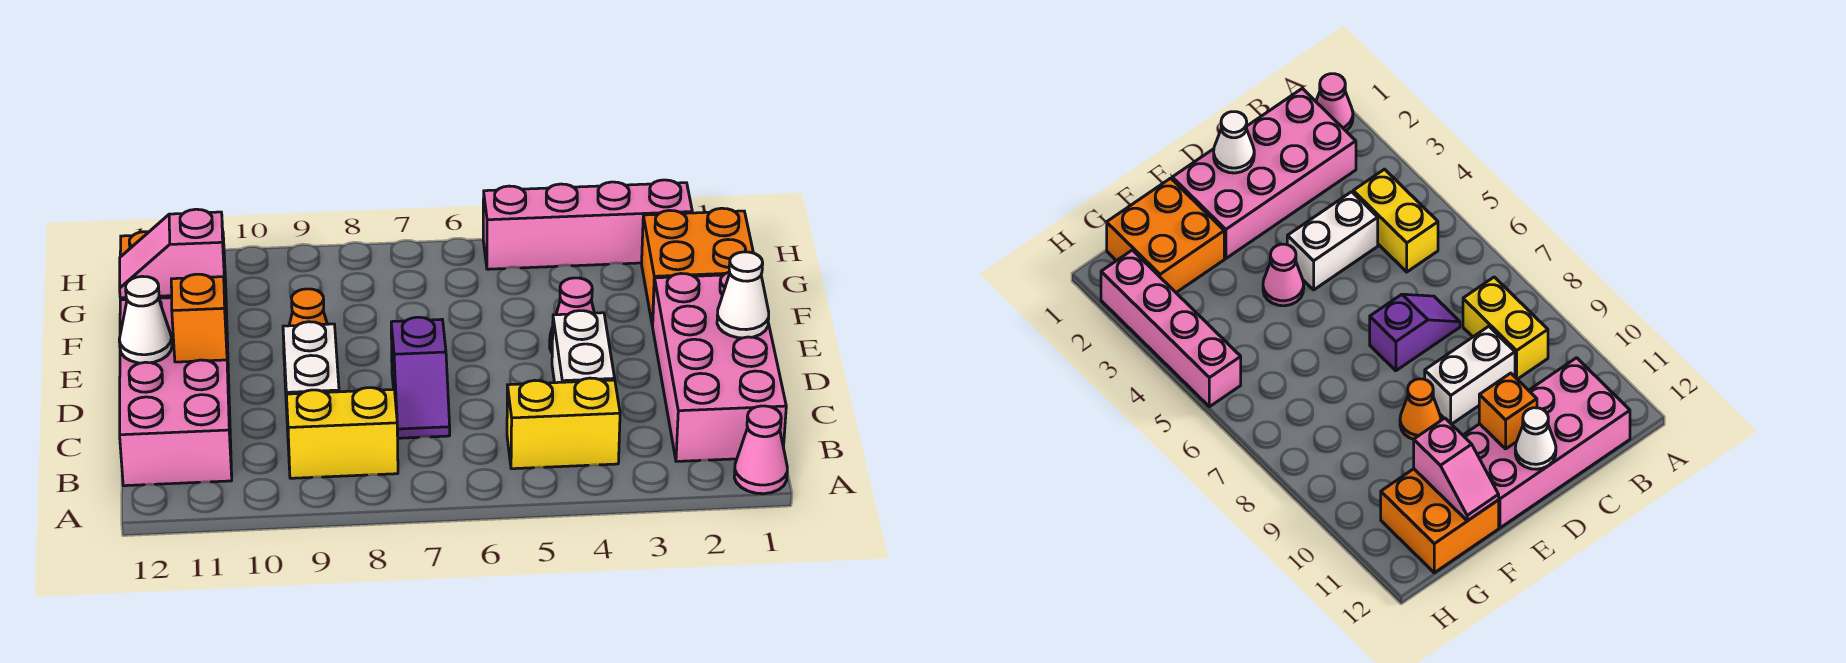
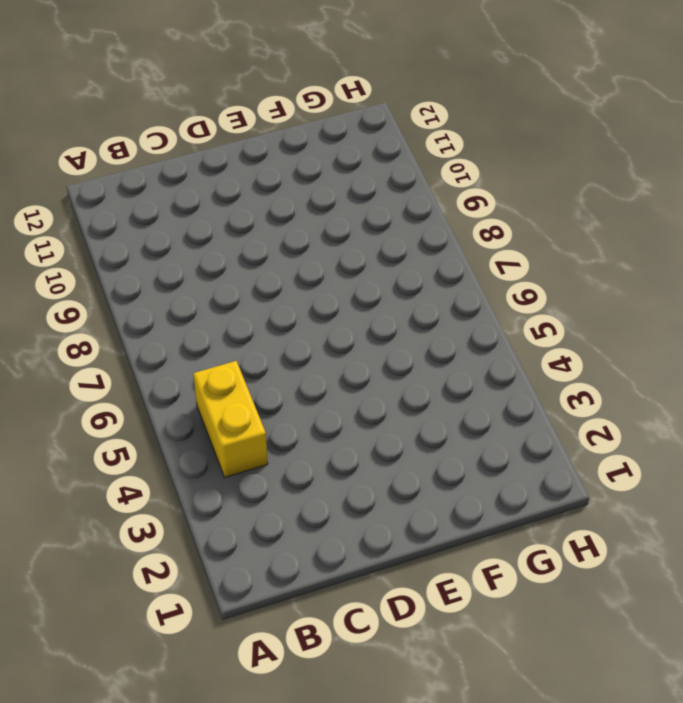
none -> pink cone A1 level 1
none -> pink brick B1:E2 level 1
none -> yellow brick B8:B9 level 1

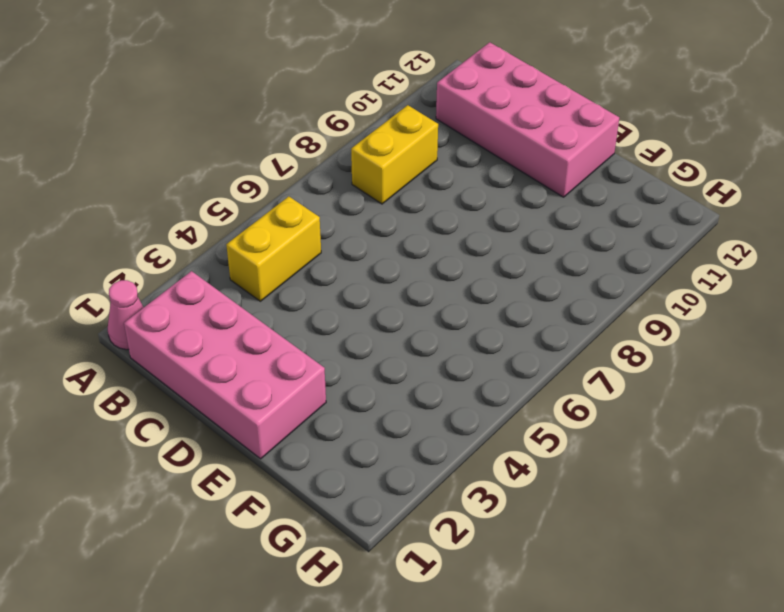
none -> white brick C4:D4 level 1
none -> purple slope C7:D7 level 1 top D
none -> white brick C9:D9 level 1

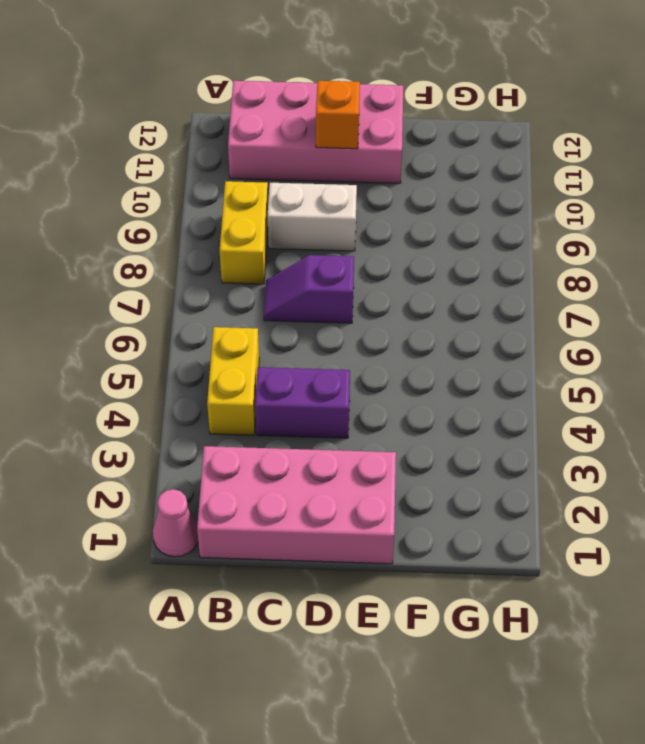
purple brick C4:D4 level 1 -> white brick C4:D4 level 1
none -> pink cone E4 level 1
none -> orange cone E9 level 1
none -> orange brick F1:G2 level 1

